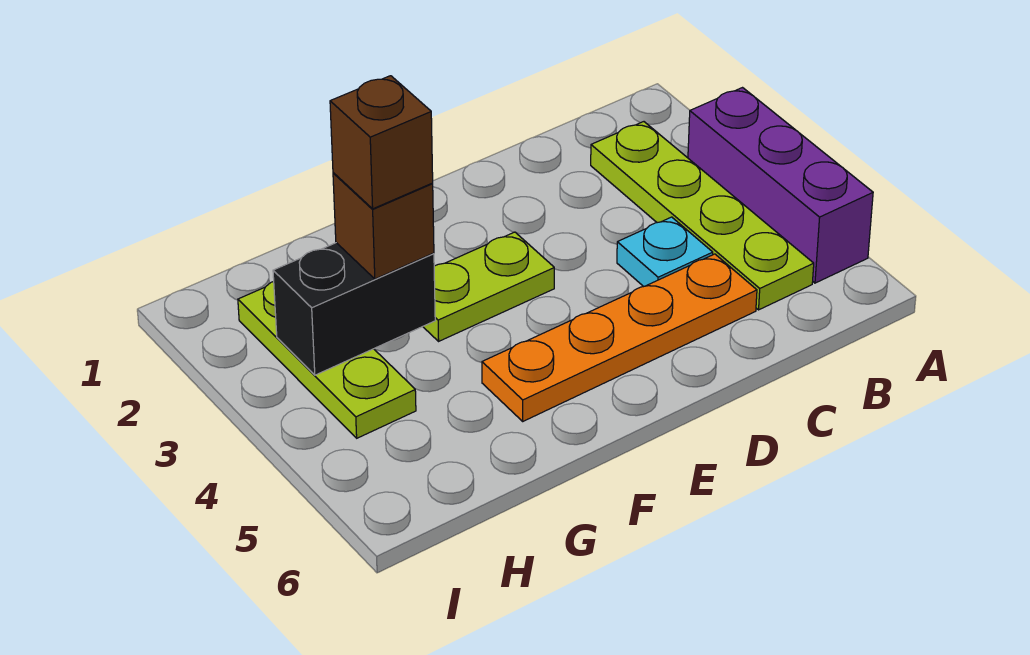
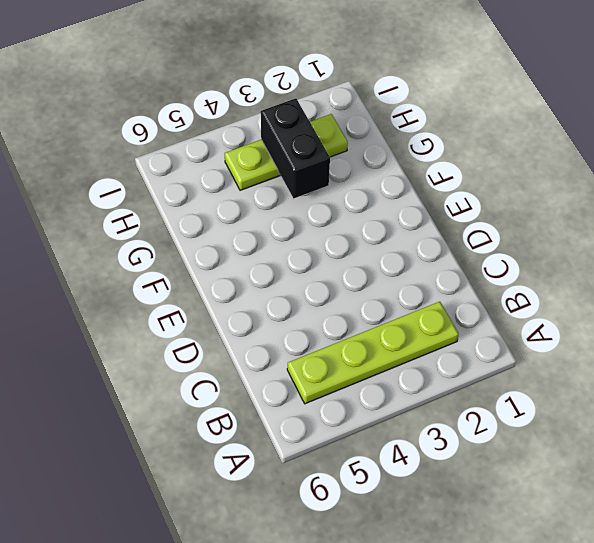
none -> purple brick A3:A5 level 1
none -> cyan plate C4 level 1

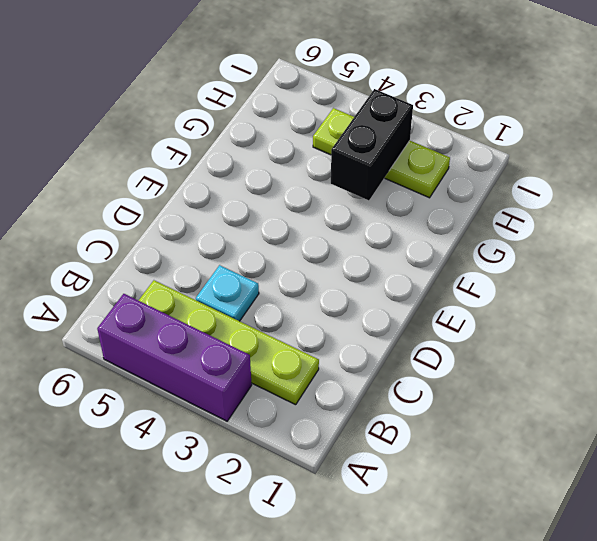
none -> orange plate C5:F5 level 1
none -> lime plate E3:F3 level 1

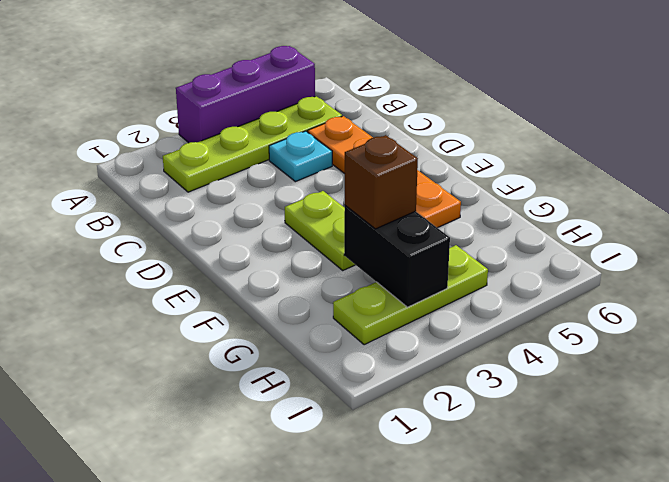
none -> brown brick G3 level 4

